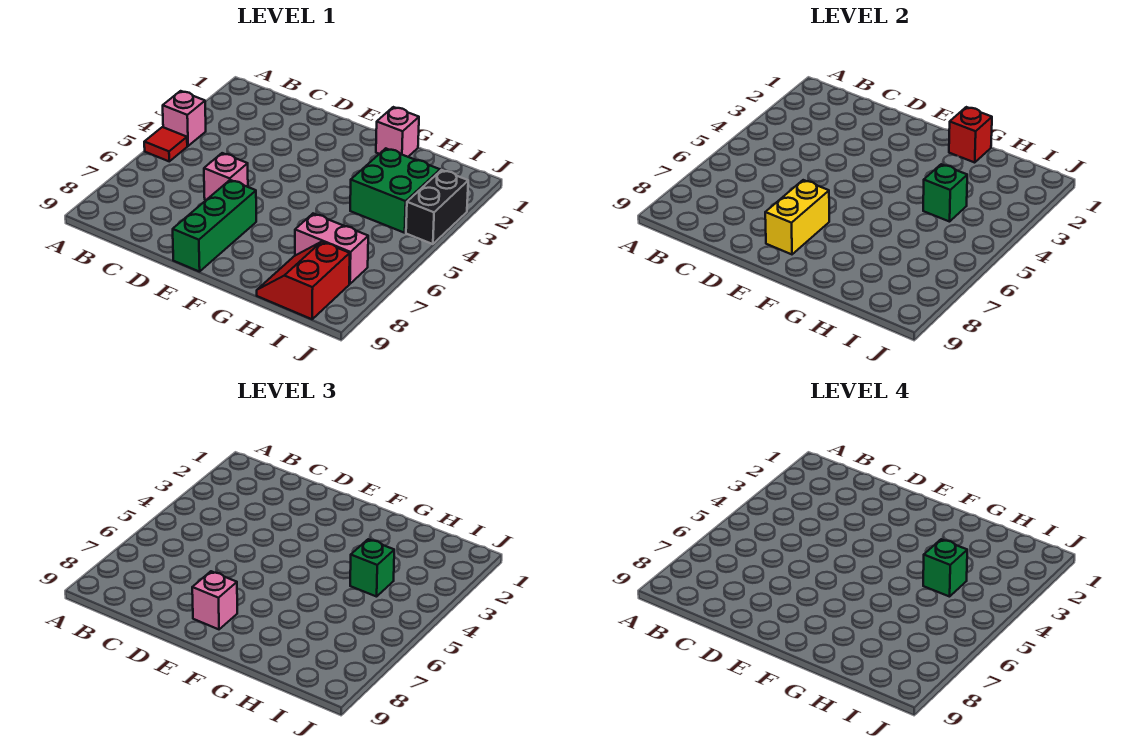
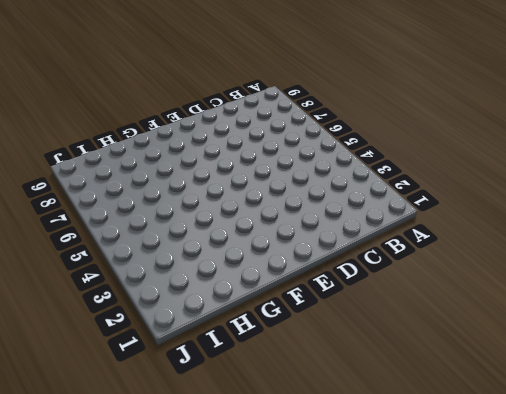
none -> pink brick A4 level 1
none -> red tile A5 level 1
none -> pink brick D6 level 1

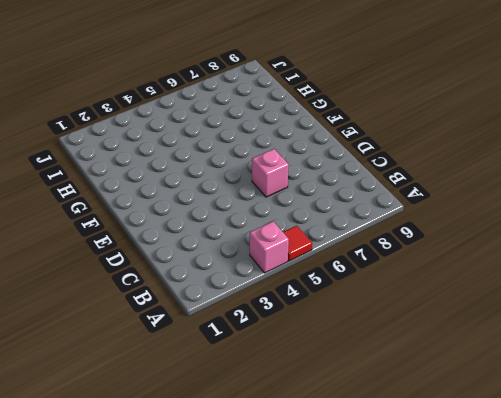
none -> green brick E7:E9 level 1
none -> pink brick G1 level 1
none -> green brick H3:I4 level 1

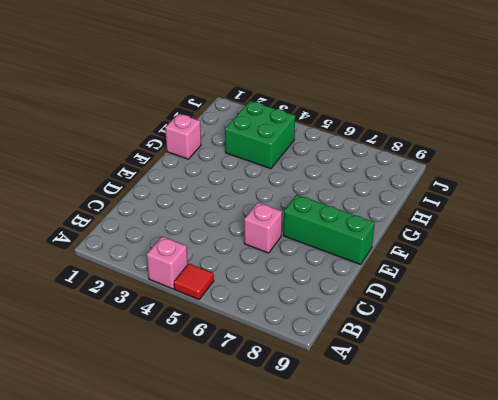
none -> pink brick H7:I7 level 1
none -> red slope H8:I9 level 1 top I
none -> black brick J3:J4 level 1

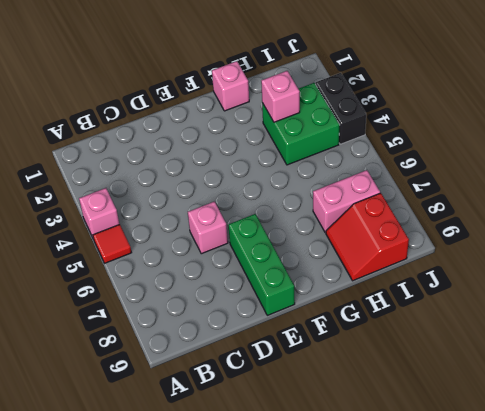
pink brick H3 level 2 -> pink brick E8 level 3
none -> yellow brick E7:E8 level 2
none -> red brick G1 level 2
none -> green brick H4 level 2

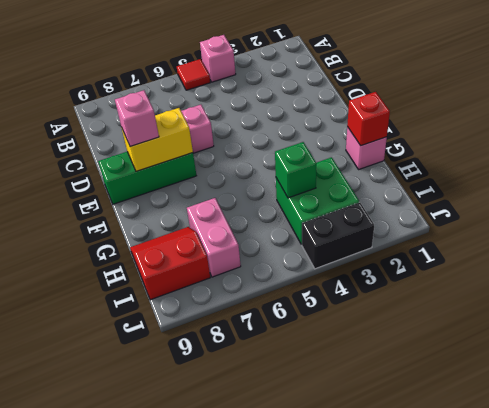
none -> green brick H4 level 3
none -> green brick H4 level 4

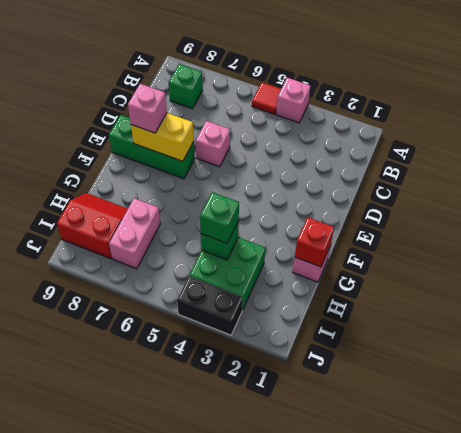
green brick B8 level 1 -> green brick H4 level 4

